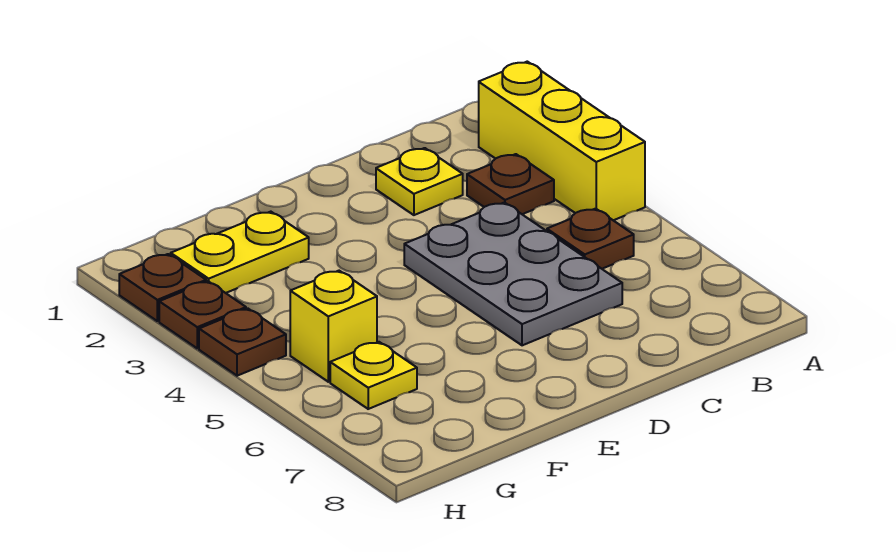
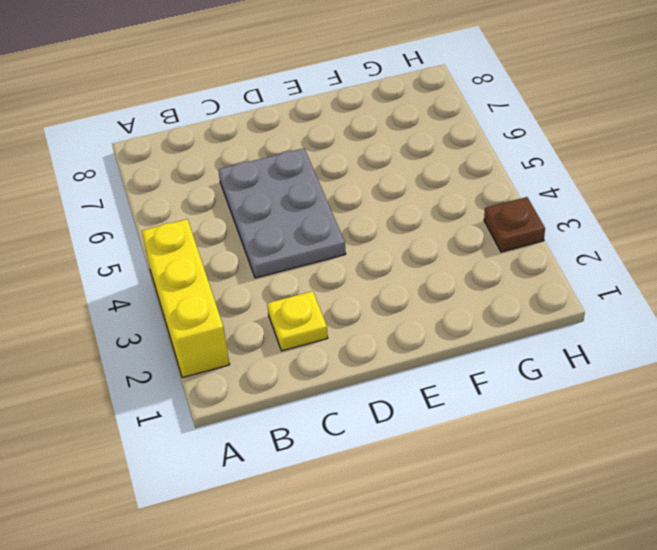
none -> brown plate B3 level 1
none -> brown plate B5 level 1

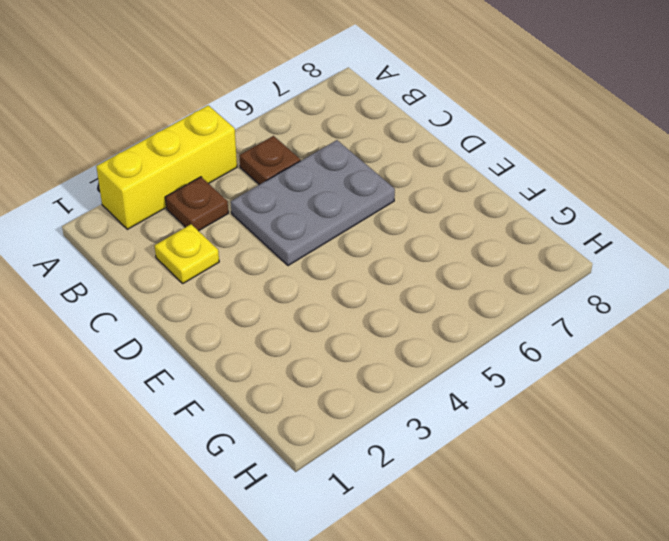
none -> yellow plate F2:G2 level 1
none -> yellow brick G5 level 1

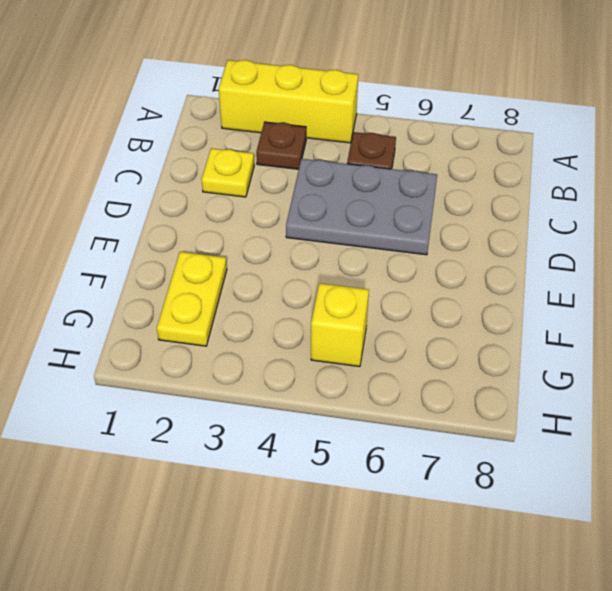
none -> yellow plate G6 level 1
none -> brown plate H2 level 1

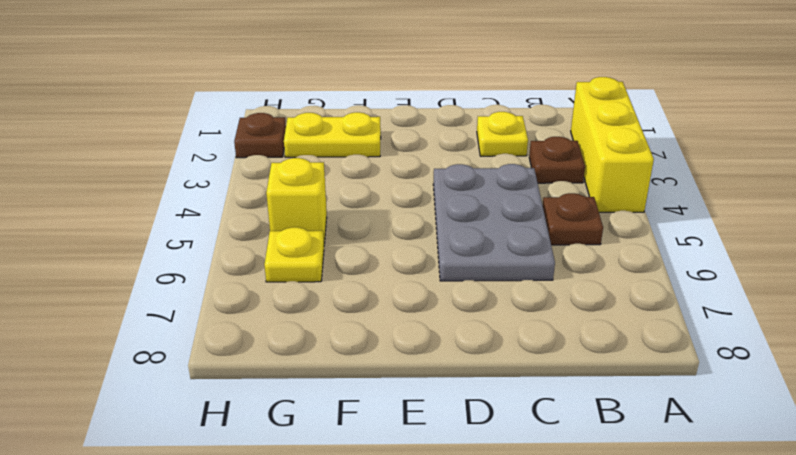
none -> brown plate H3 level 1
none -> brown plate H4 level 1

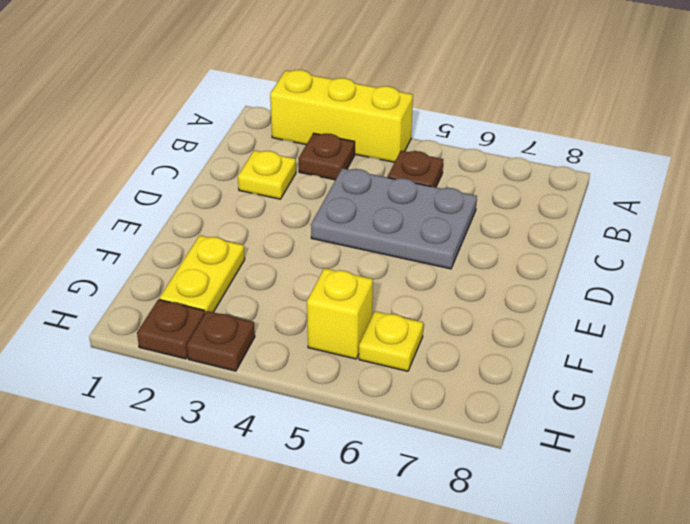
none -> brown plate H4 level 1

